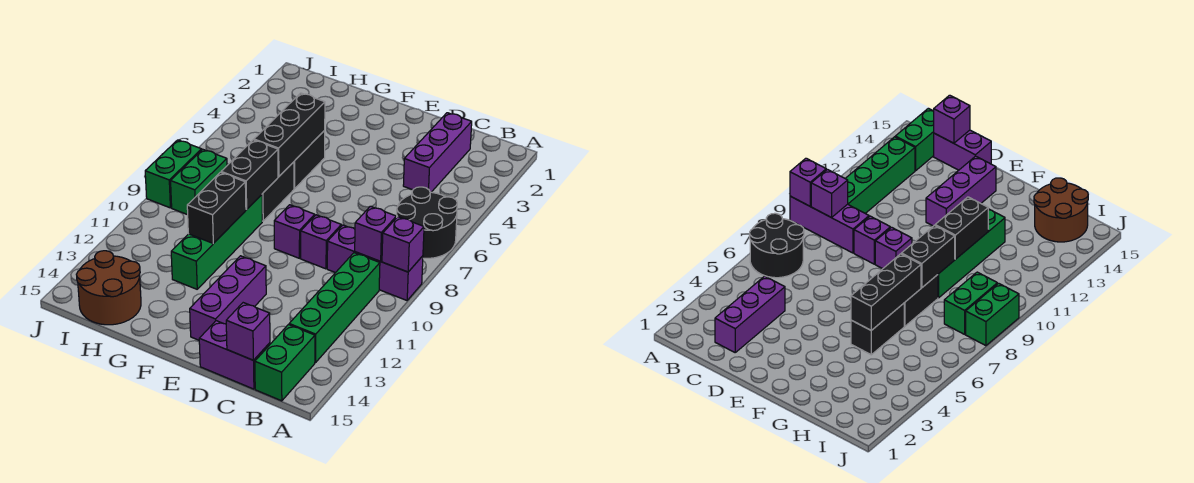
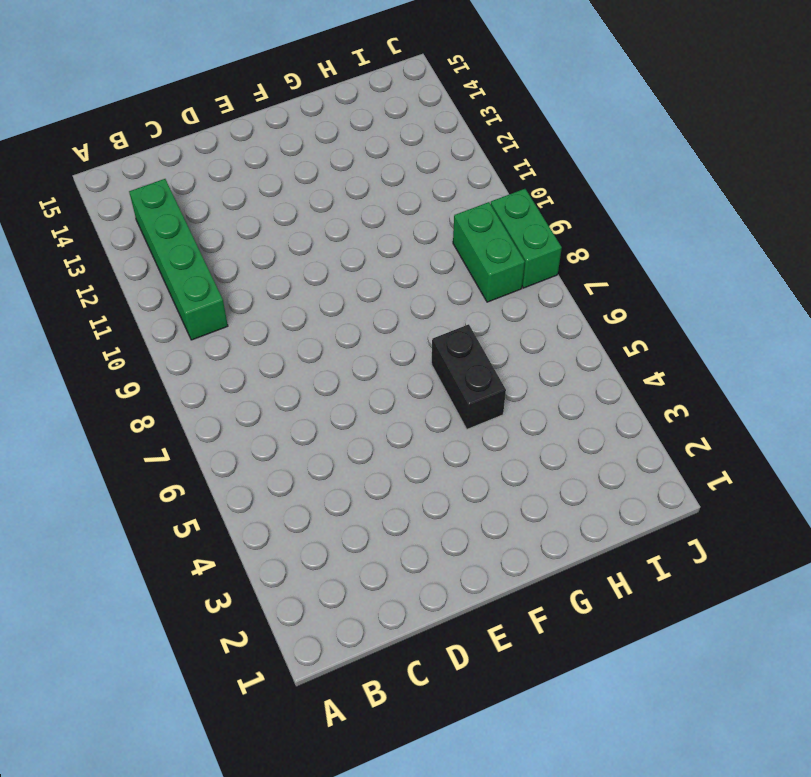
none -> black round brick A6:B7 level 1
none -> purple brick A9:C9 level 1
none -> green brick B14:B15 level 1

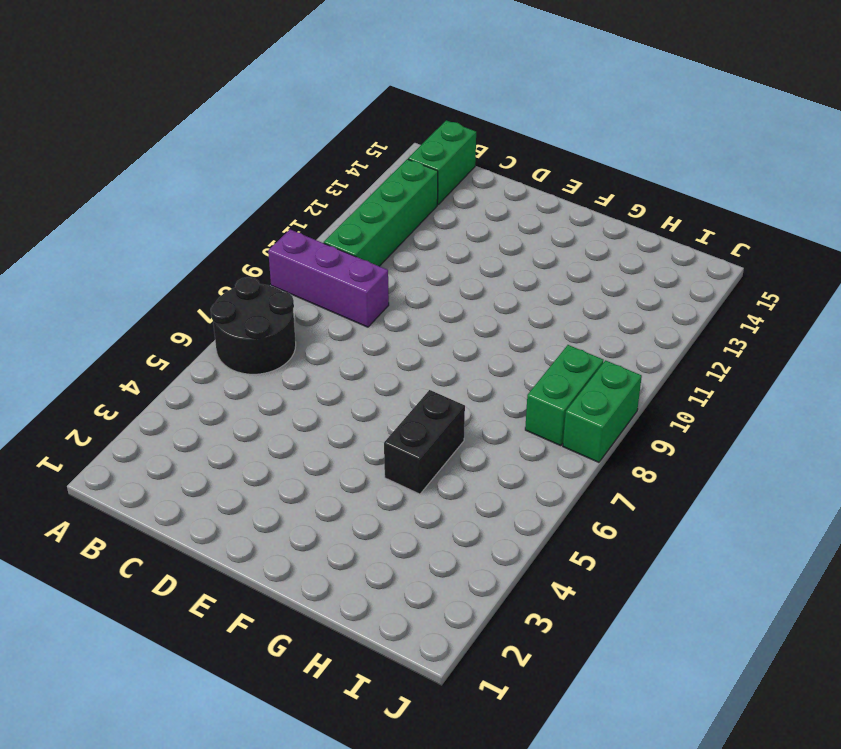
none -> purple brick C2:C4 level 1
none -> purple brick C15:D15 level 1
none -> purple brick D9 level 1

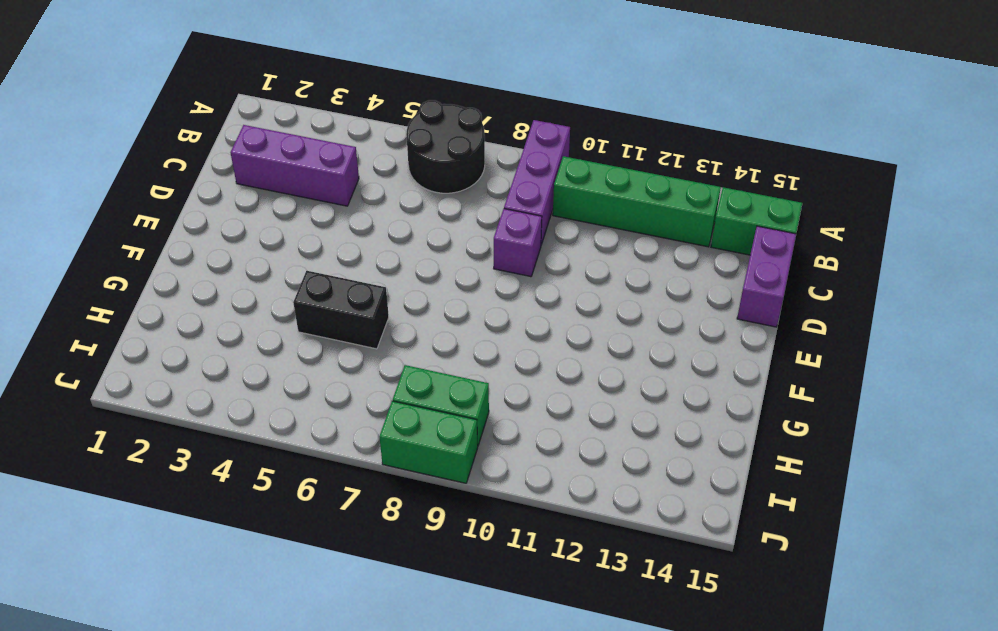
none -> purple brick E9 level 1
none -> purple brick E12:E14 level 1
none -> black brick G7:G8 level 1

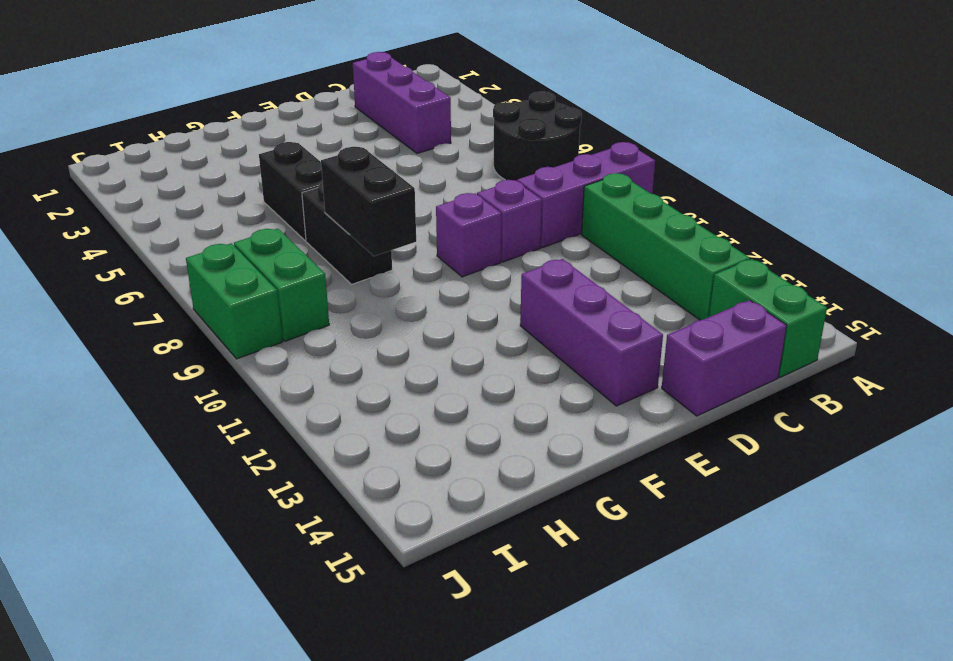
none -> green brick G9:G12 level 1
none -> brown round brick H14:I15 level 1
none -> purple brick A9 level 2

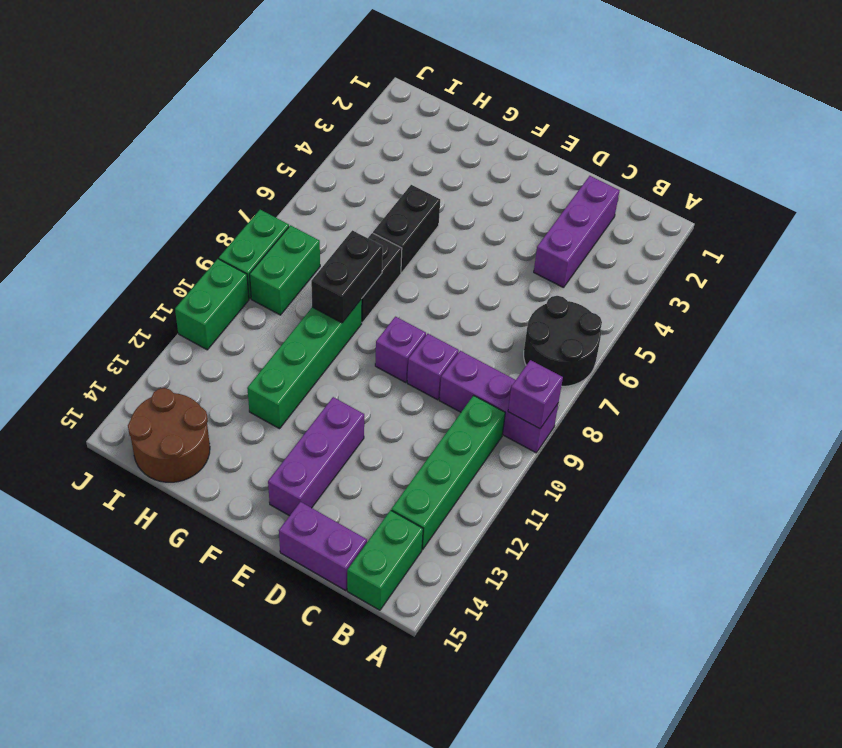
green brick J10:J11 level 1 -> none
none -> purple brick B9 level 2
none -> purple brick C15 level 2
none -> black brick G5:G7 level 2

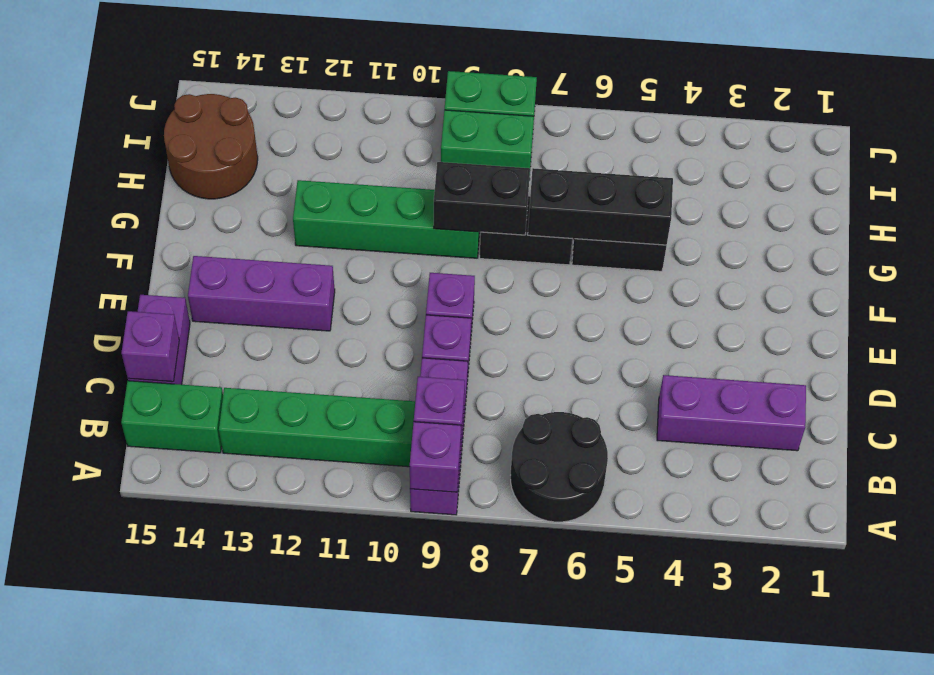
none -> black brick G10:G11 level 2

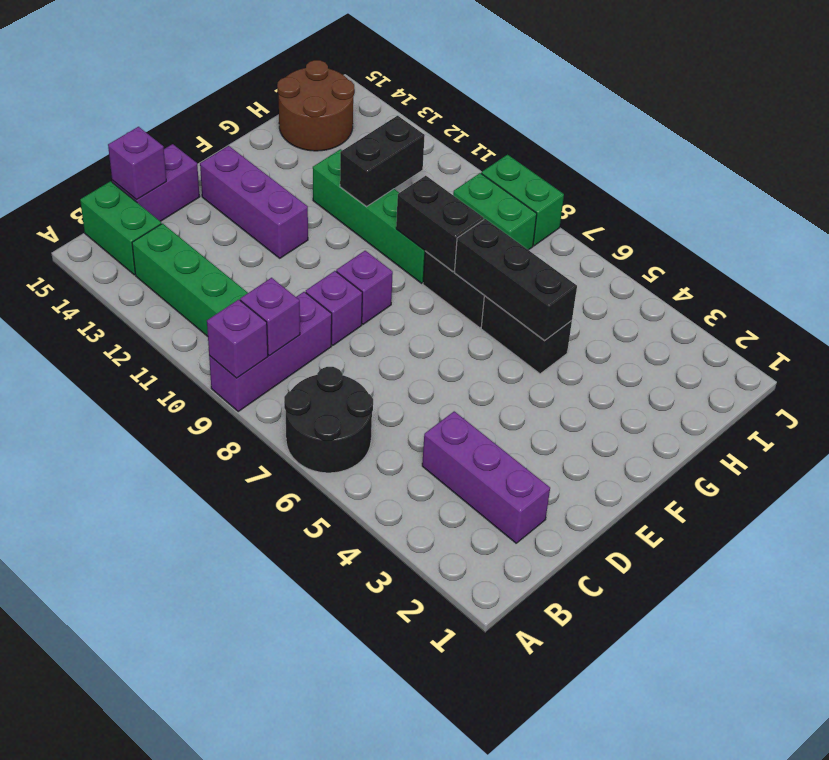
black brick G11:H11 level 2 -> black brick G10:G11 level 2

